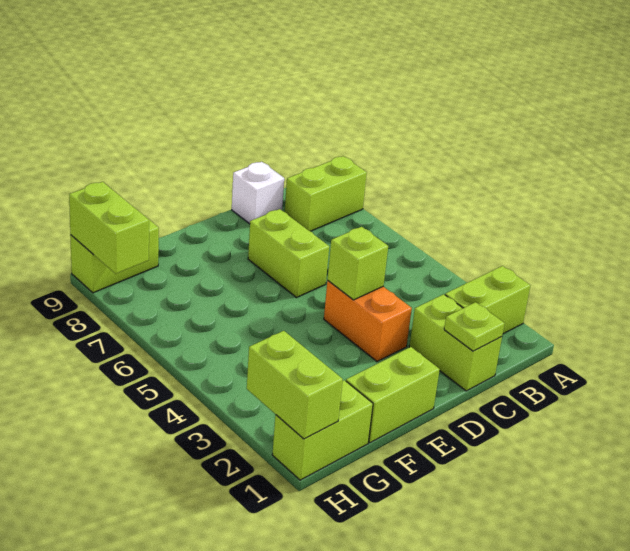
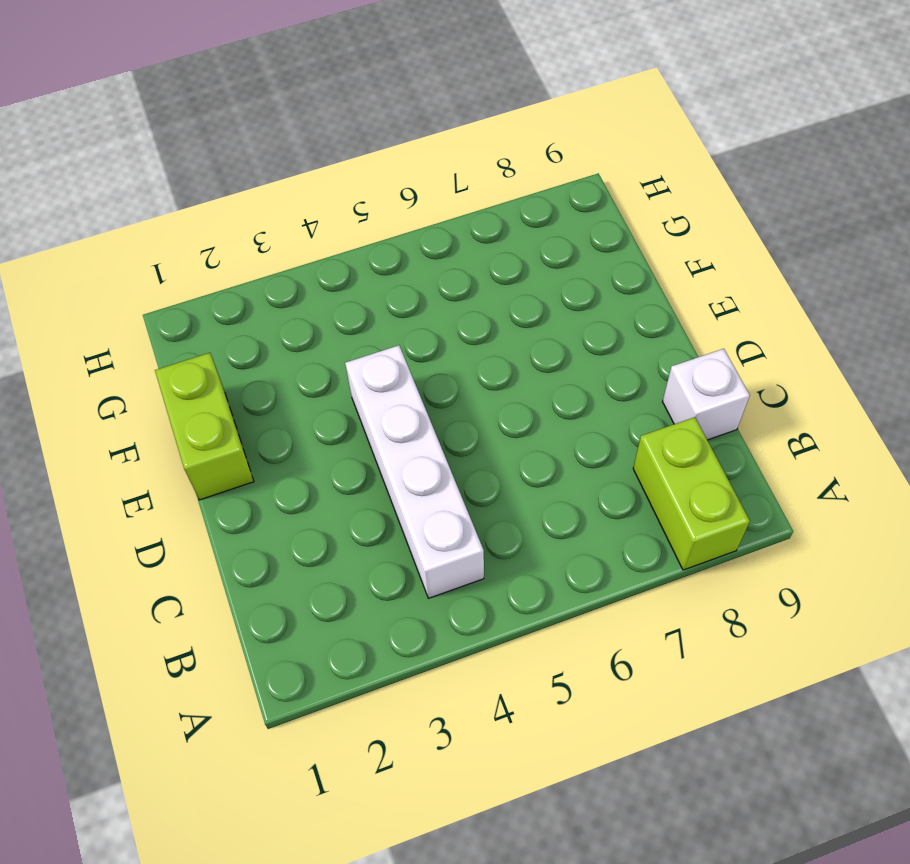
white brick B4:E4 level 1 -> orange brick D3:D4 level 1
none -> lime brick A2:B2 level 1
none -> lime brick C1:C2 level 1
none -> lime brick D6:D7 level 1

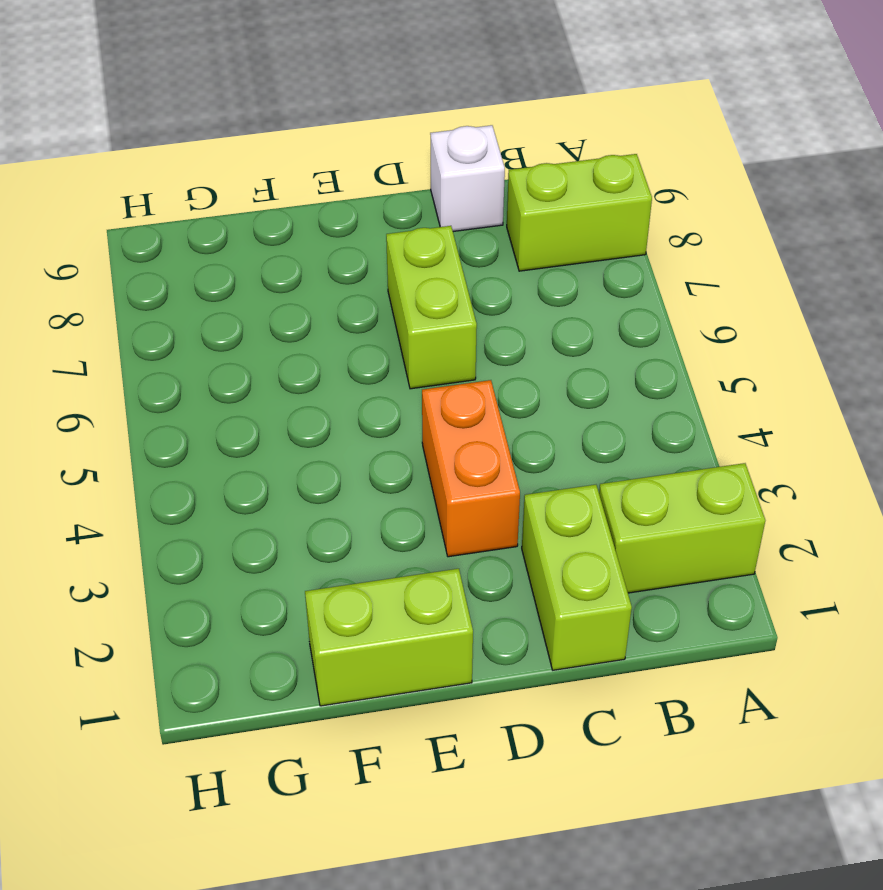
none -> lime brick G1:H1 level 1
none -> lime brick G9:H9 level 1
none -> lime plate C1 level 2

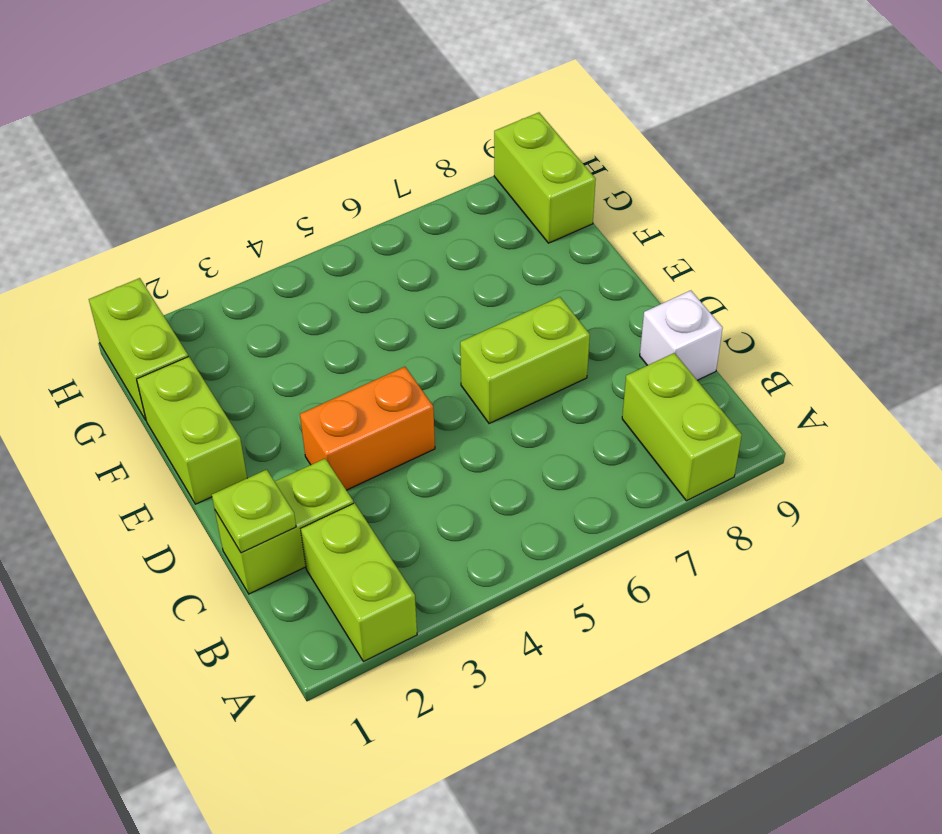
none -> lime brick D4 level 2
none -> lime brick H1:H2 level 2
none -> lime brick H8:H9 level 2

